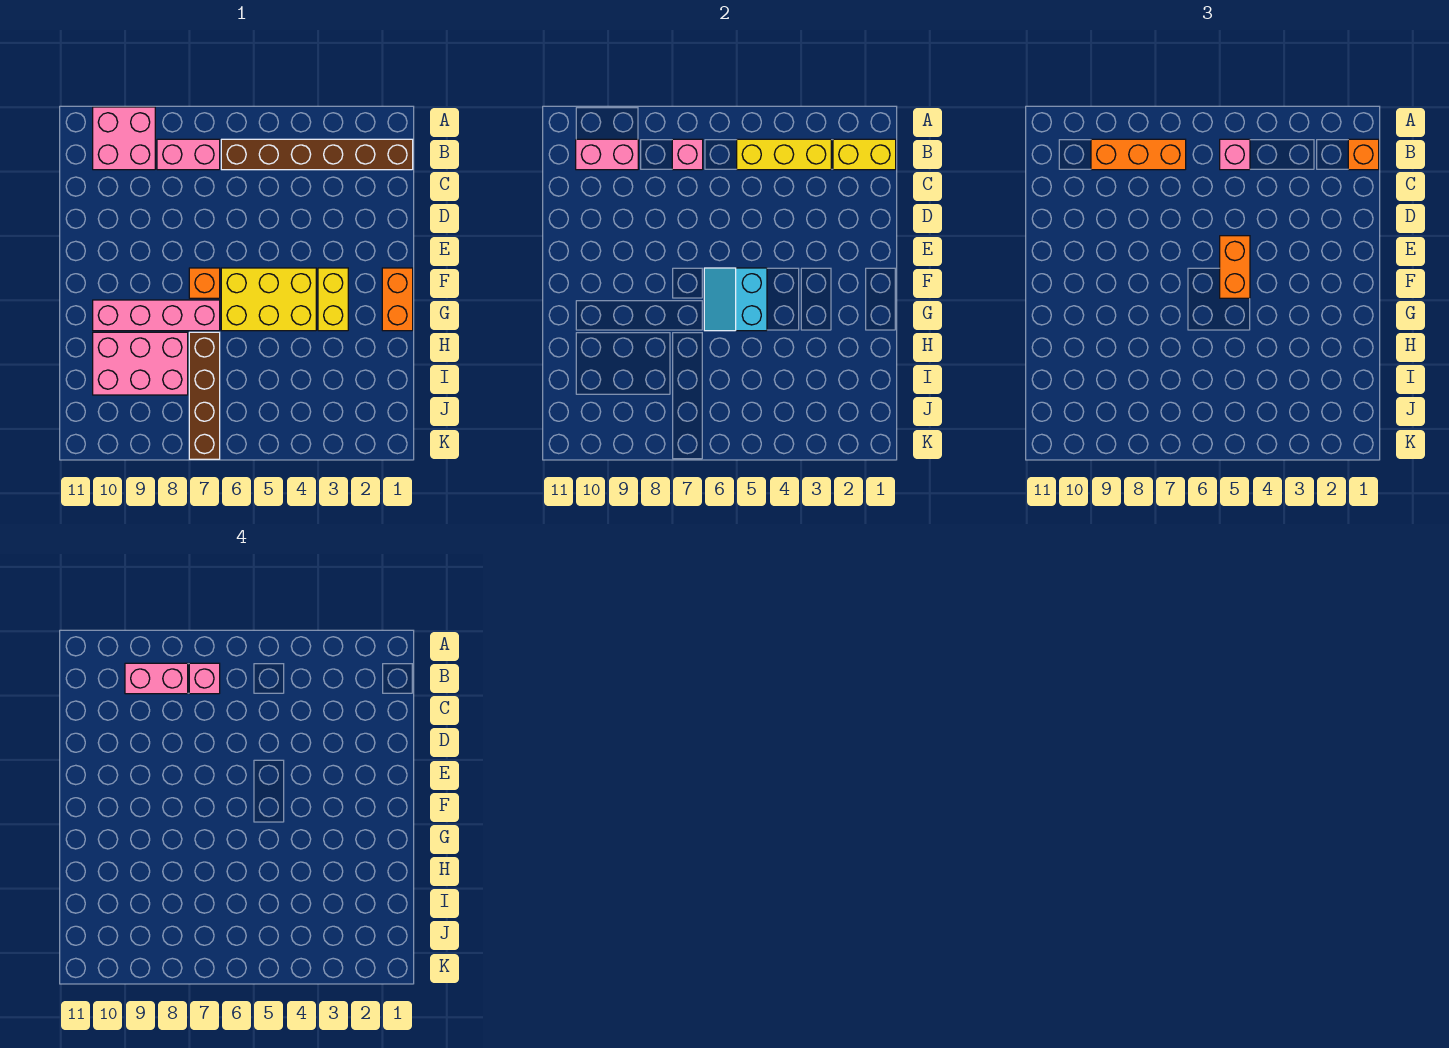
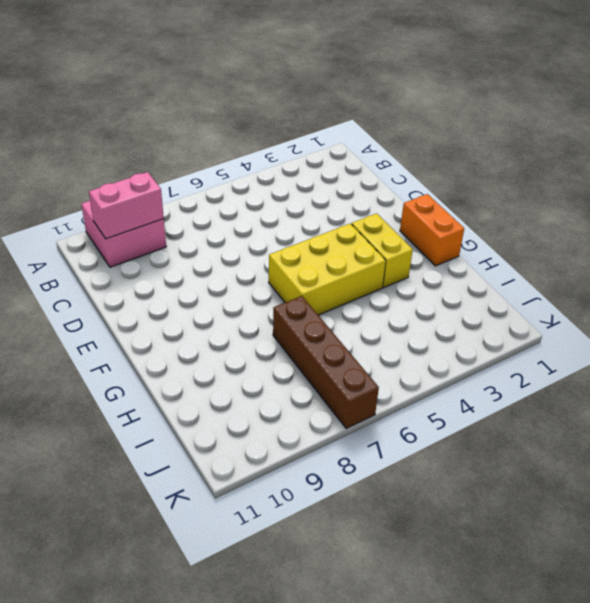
none -> brown brick B1:B6 level 1
none -> pink brick B7:B8 level 1
none -> orange brick F7 level 1

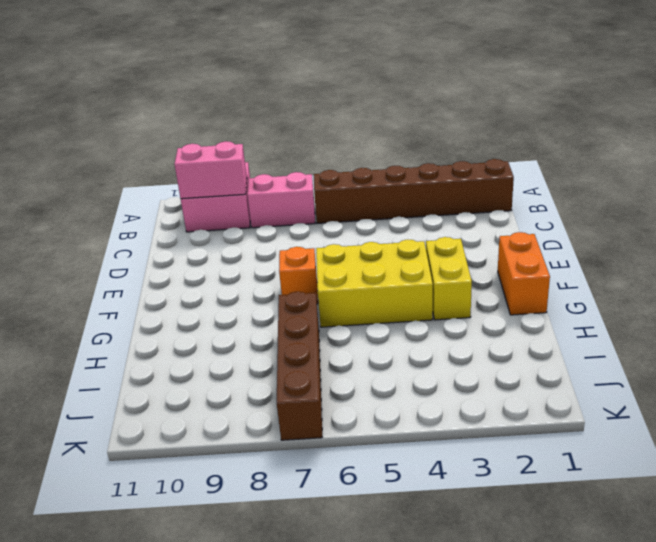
none -> pink brick G7:G10 level 1
none -> pink brick H8:I10 level 1
none -> yellow brick B1:B2 level 2

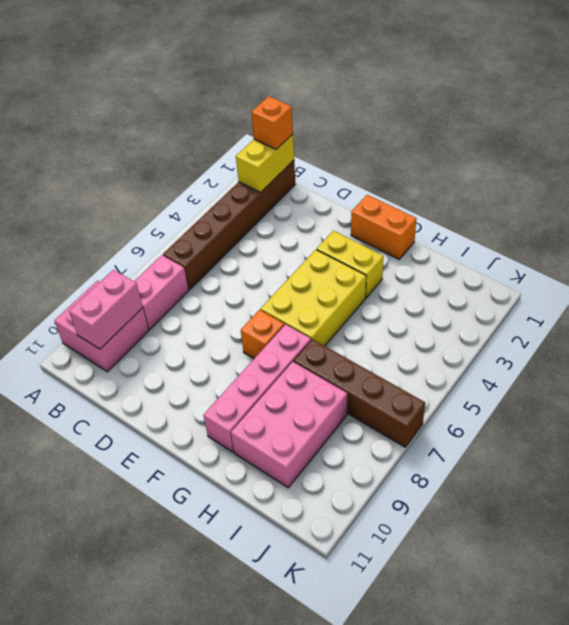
none -> yellow brick B3:B5 level 2
none -> pink brick B7 level 2
none -> cyan slope F5:G6 level 2 top 5

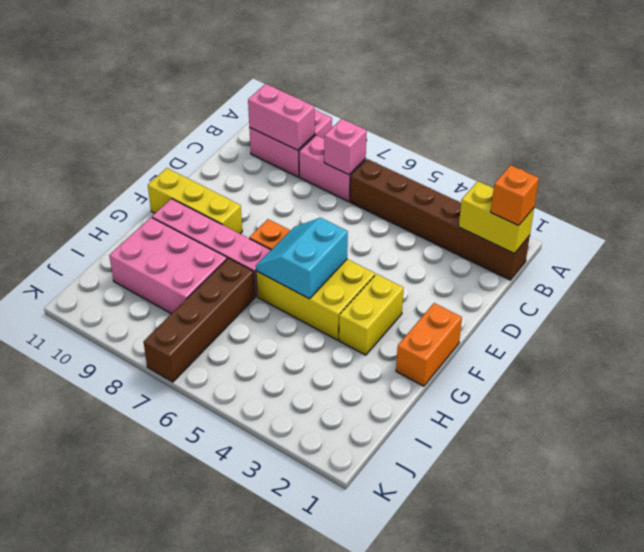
yellow brick F9:F11 level 1 -> yellow brick B3:B5 level 2
none -> pink brick B5 level 3
none -> orange brick B7:B9 level 3
none -> orange brick E5:F5 level 3

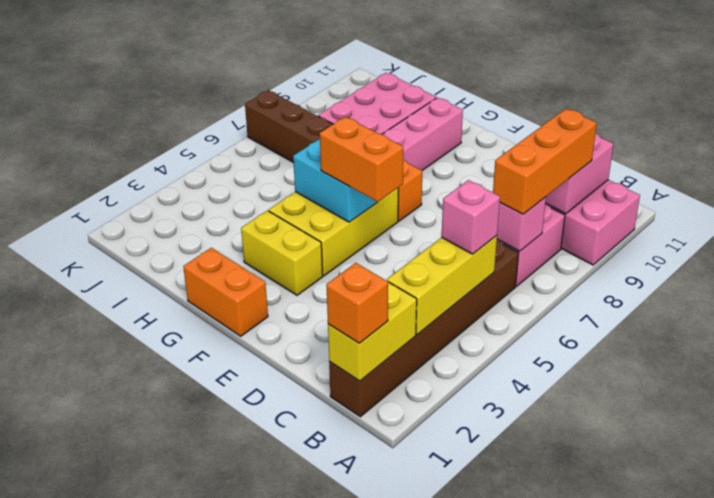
none -> pink brick B7 level 4
none -> pink brick B8:B9 level 4

